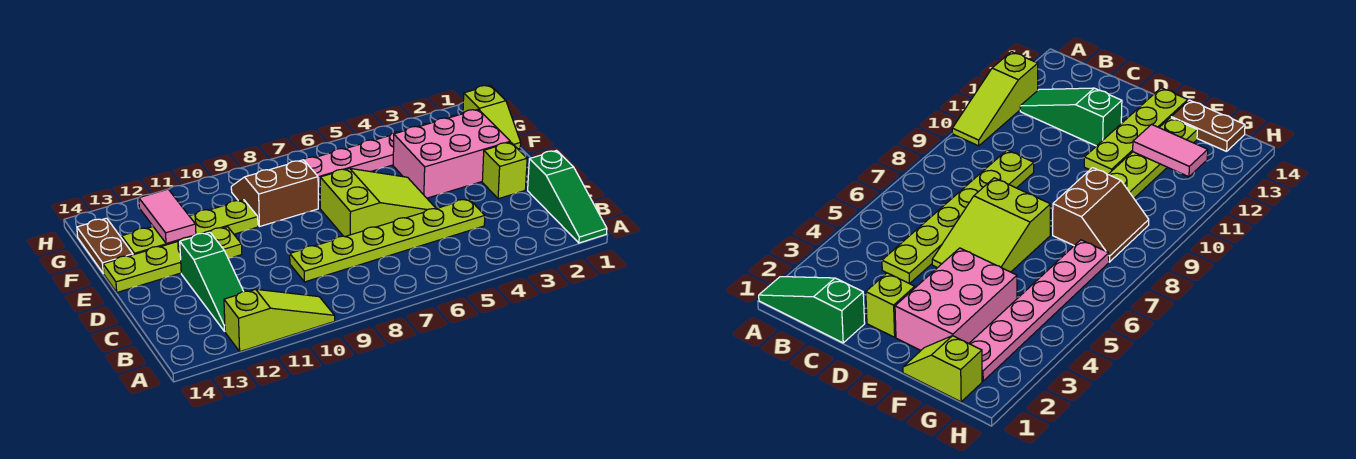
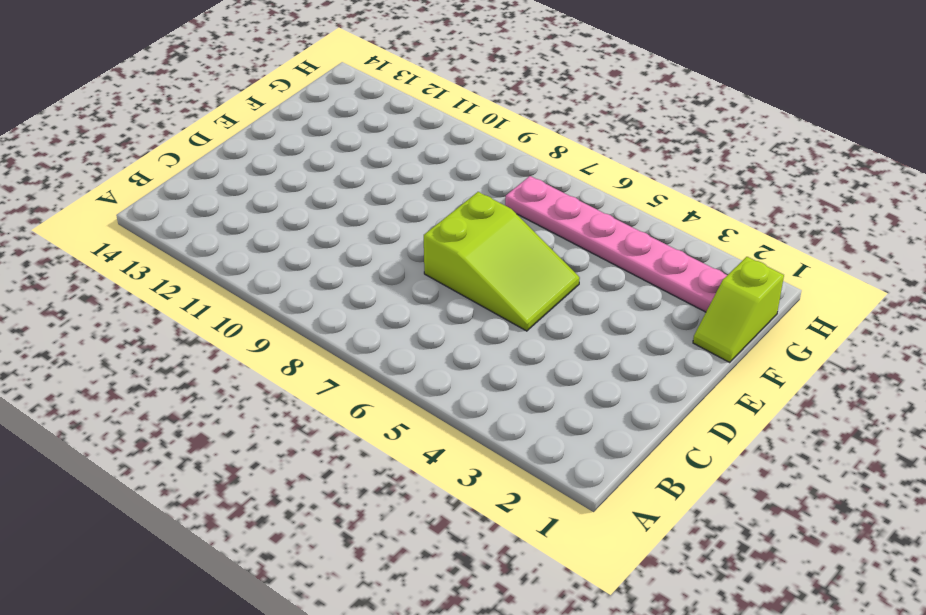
none -> green slope A1:C1 level 1 top C
none -> lime slope A10:A12 level 1 top 12
none -> green slope B12:D12 level 1 top D

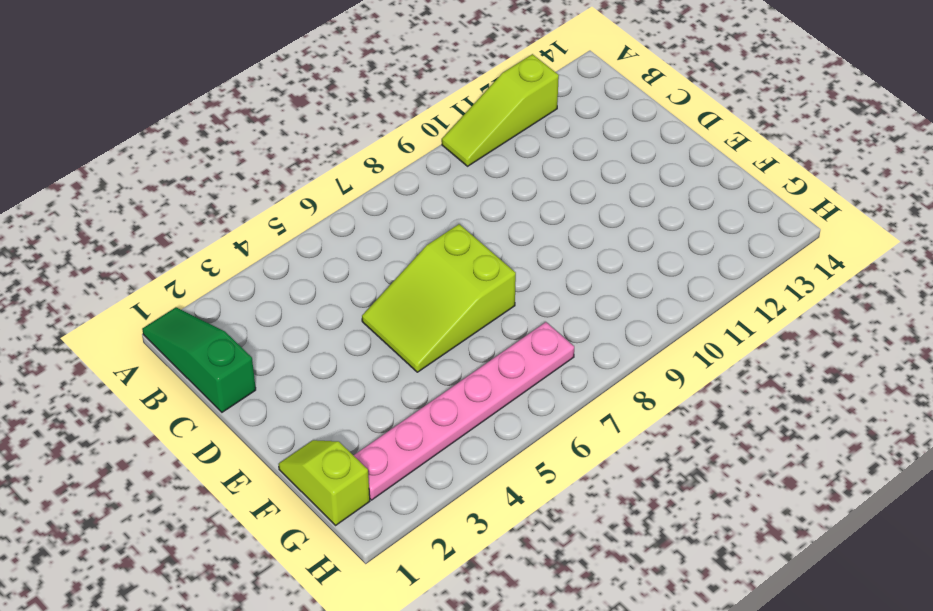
none -> green slope B12:D12 level 1 top D
none -> lime plate C4:C9 level 1
none -> lime brick D2 level 1

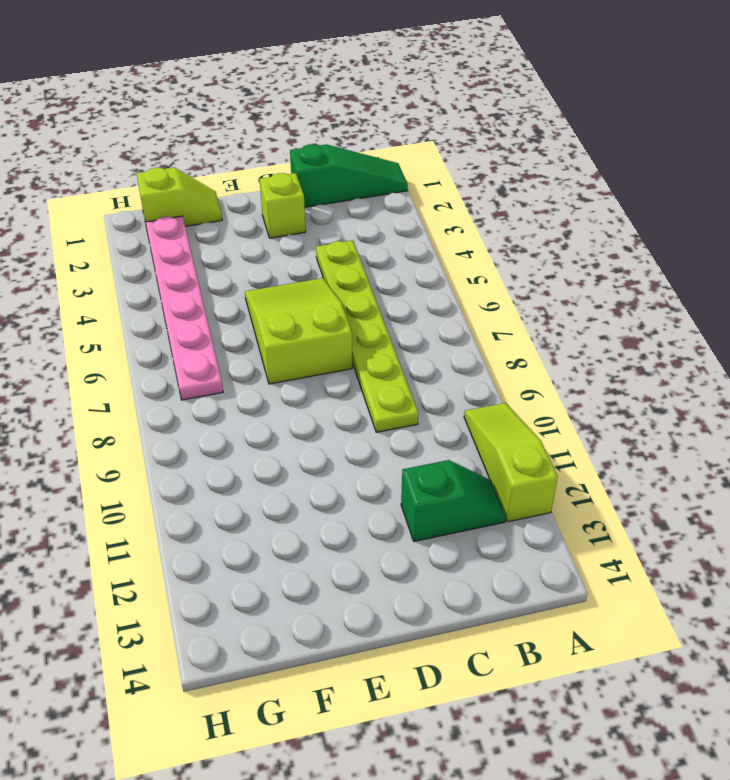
green slope B12:C12 level 1 top C -> green slope B12:D12 level 1 top D
none -> pink brick E2:F4 level 1
none -> lime plate E11:E14 level 1
none -> brown slope F8:G9 level 1 top F

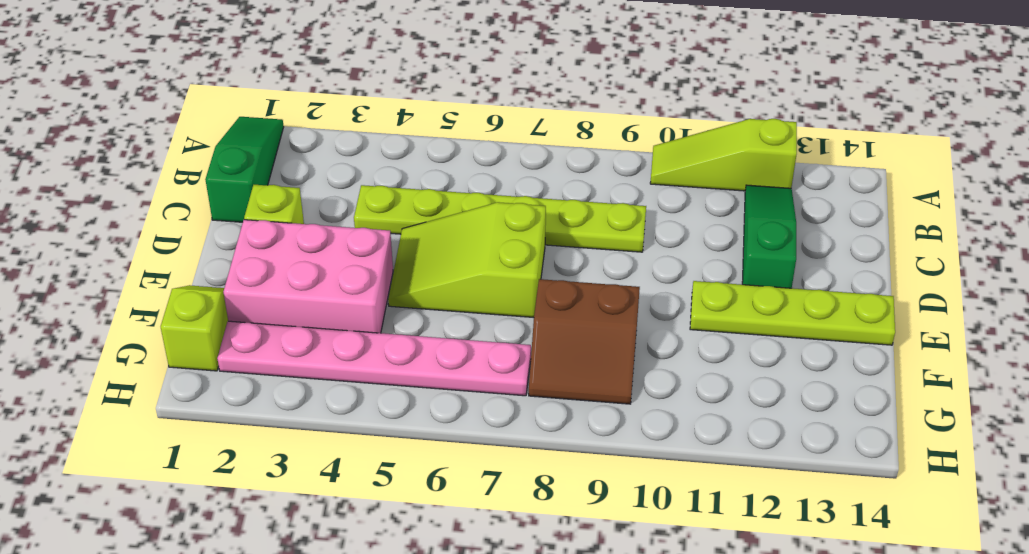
none -> lime plate F10:F13 level 1
none -> brown plate F14:G14 level 1
none -> pink tile F12:G12 level 2

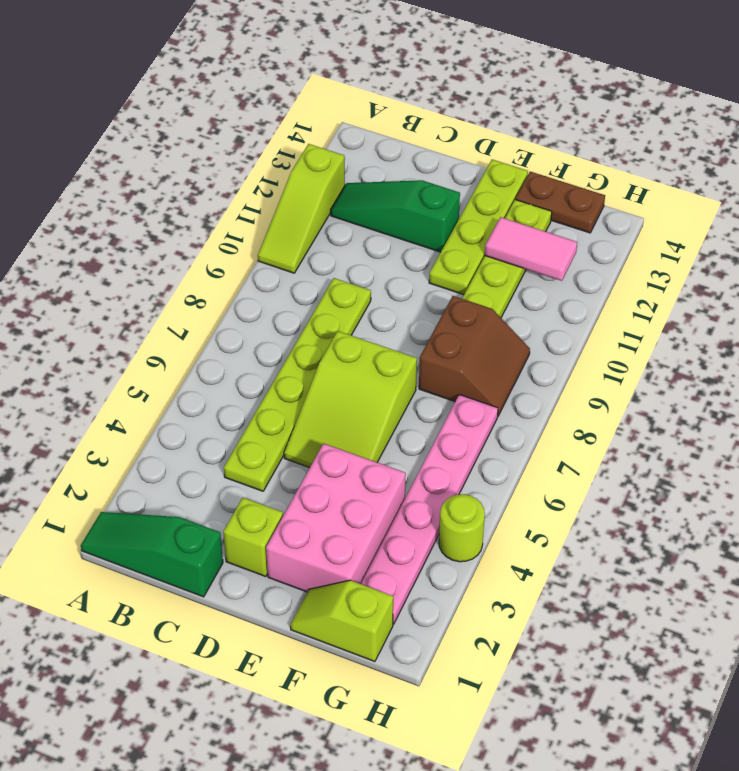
lime round brick H4 level 1 -> none

